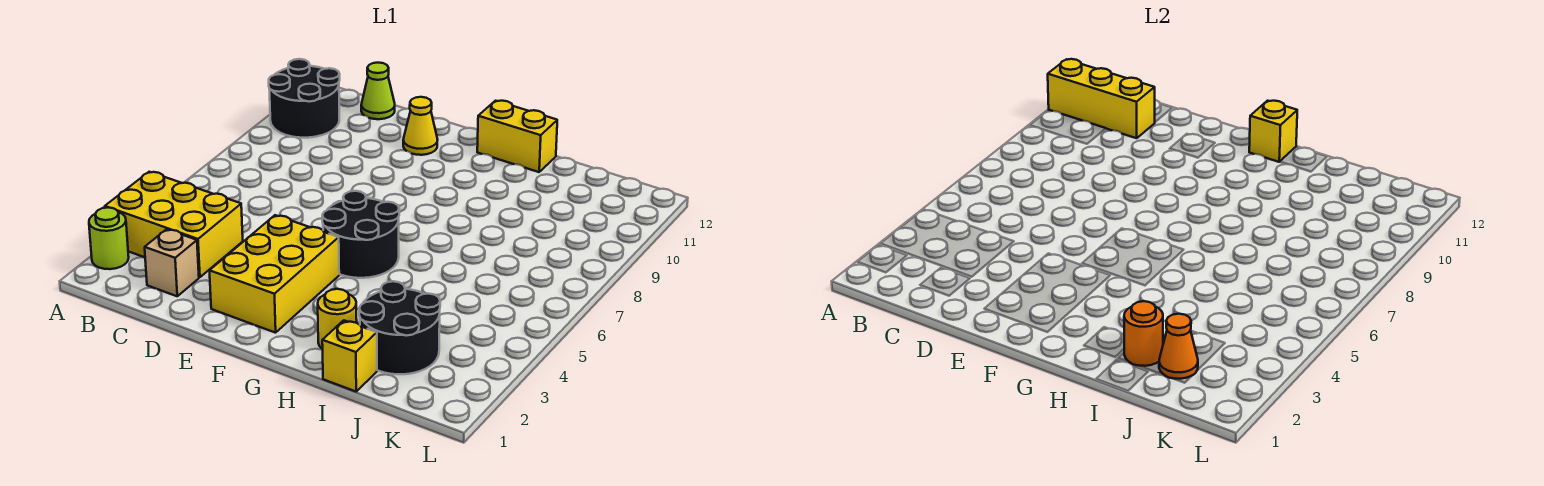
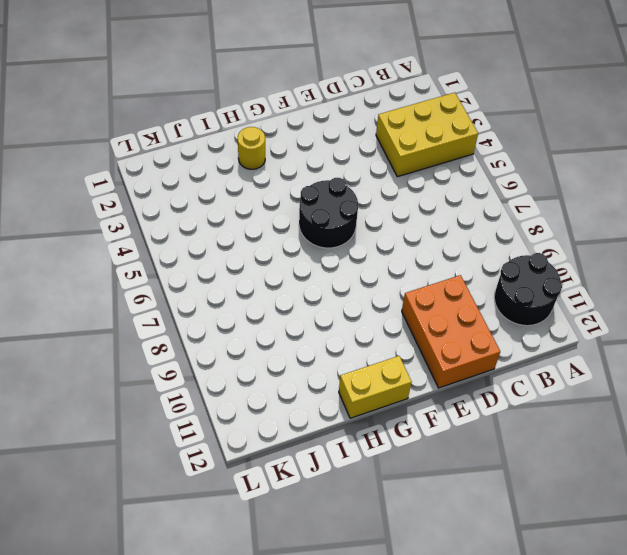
orange brick D10:E12 level 1 -> yellow cone E11 level 1
none -> lime round brick A2 level 1
none -> tan brick C2 level 1
none -> lime cone C12 level 1

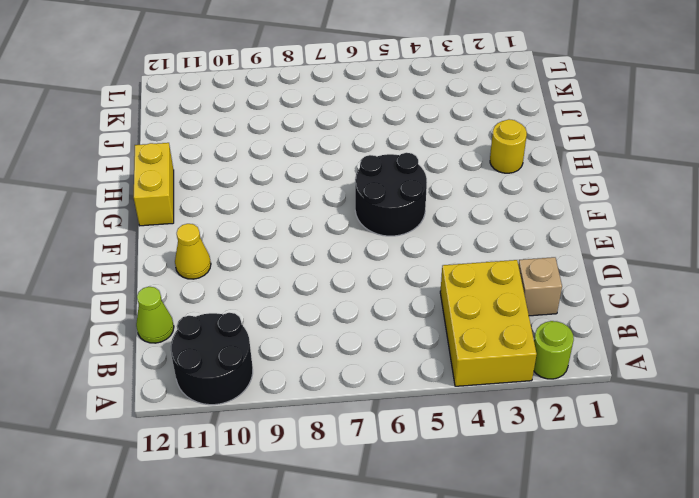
none -> yellow brick E2:F4 level 1
none -> yellow brick I1 level 1
none -> black round brick I2:J3 level 1

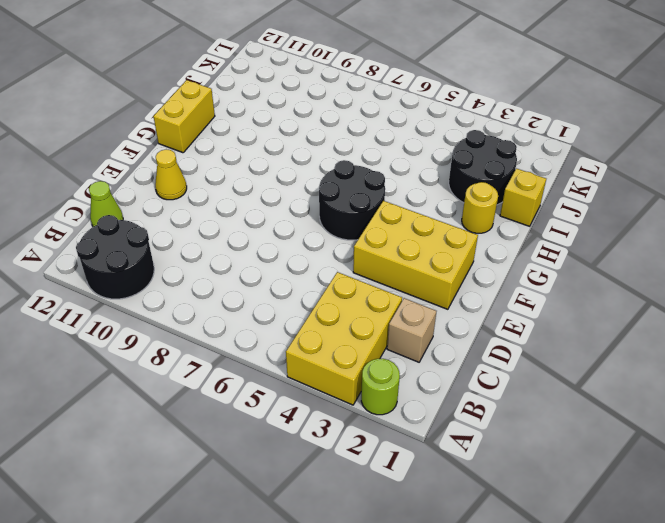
none -> yellow brick A11:C11 level 2
none -> yellow brick G12 level 2
none -> orange round brick I2 level 2

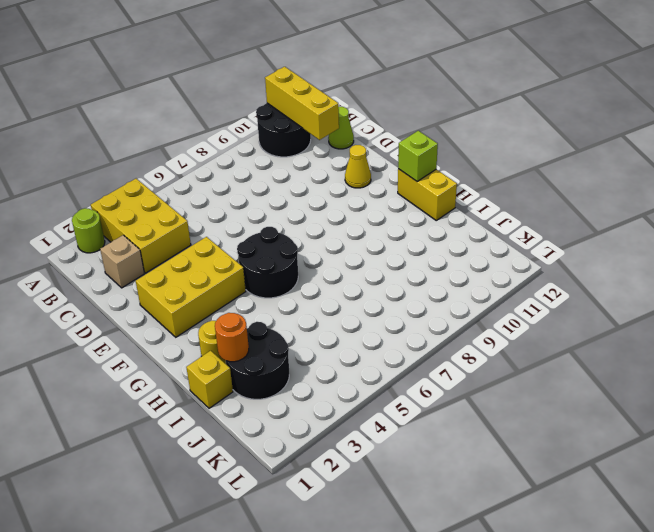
lime brick G12 level 2 -> yellow brick G12 level 2
none -> orange cone J2 level 2

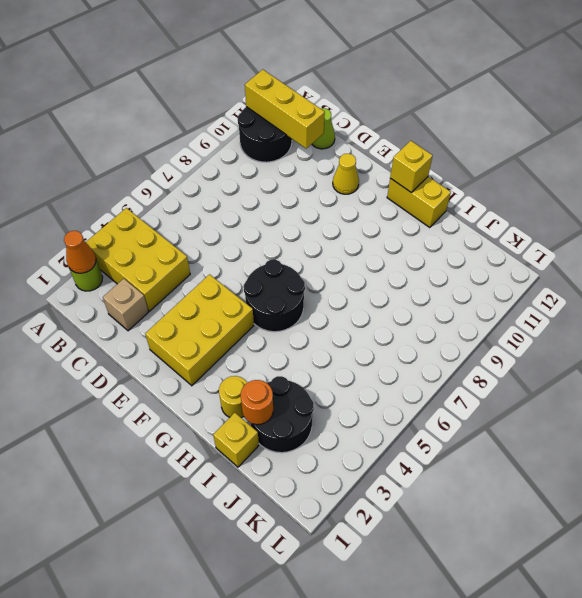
orange cone A2 level 2 -> orange cone J2 level 2

